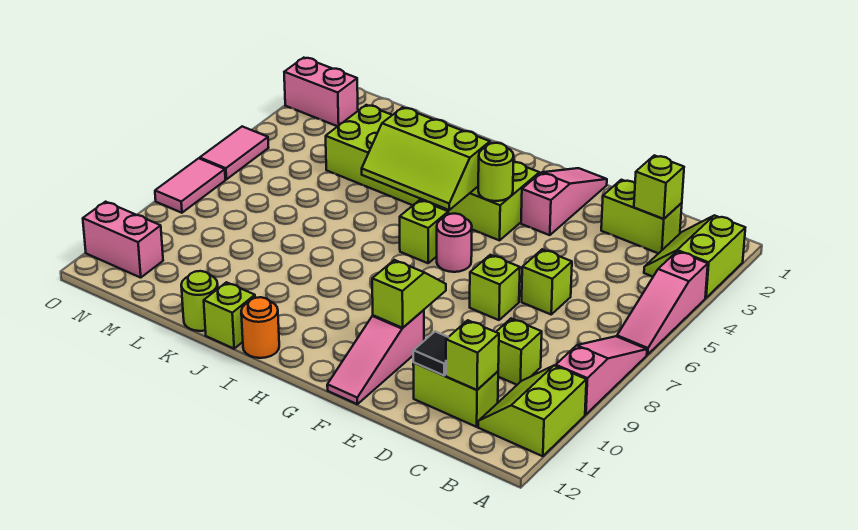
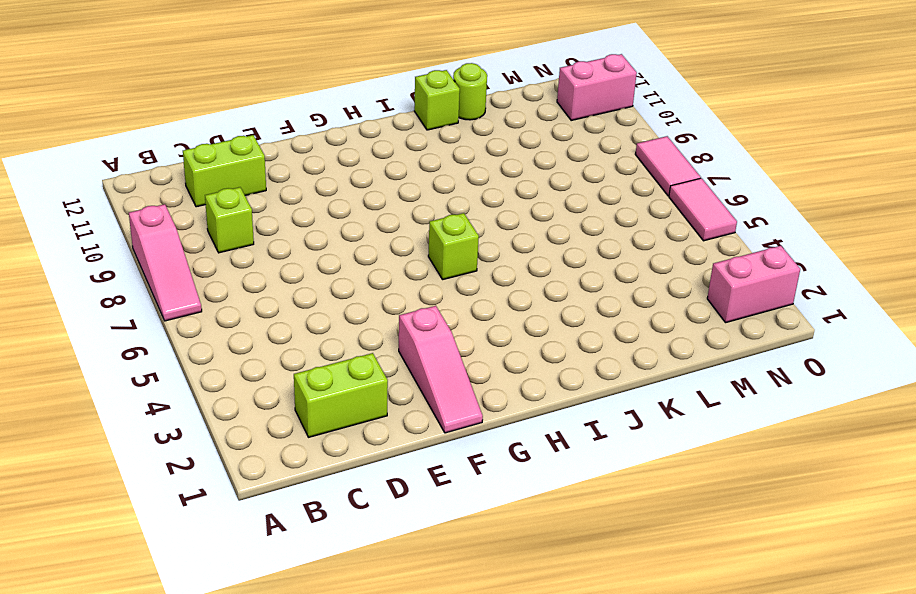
none -> lime slope A2:B3 level 1 top A
none -> pink slope A4:A6 level 1 top 4
none -> lime slope A10:B11 level 1 top A

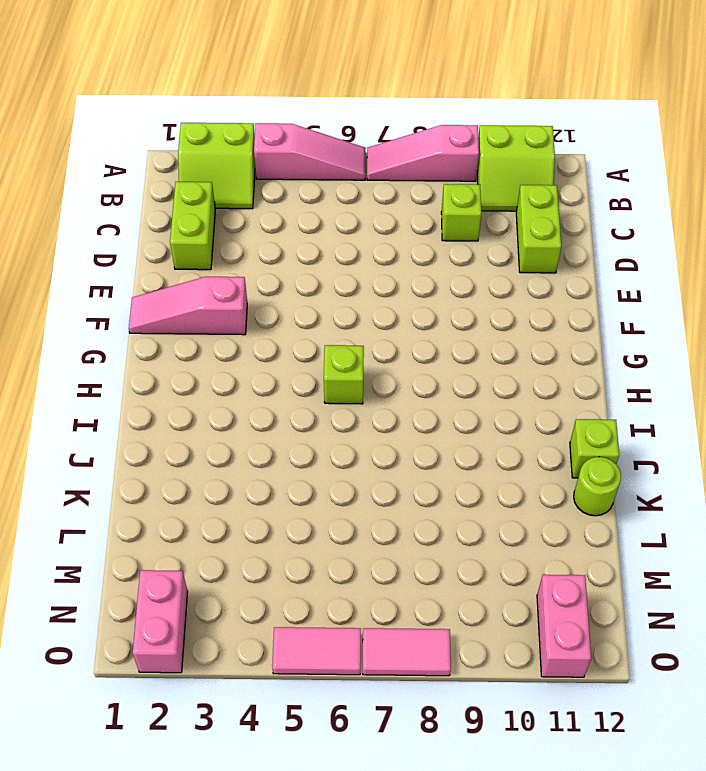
none -> lime brick D6 level 1
none -> lime brick E7 level 1
none -> pink slope F10:F12 level 1 top 10

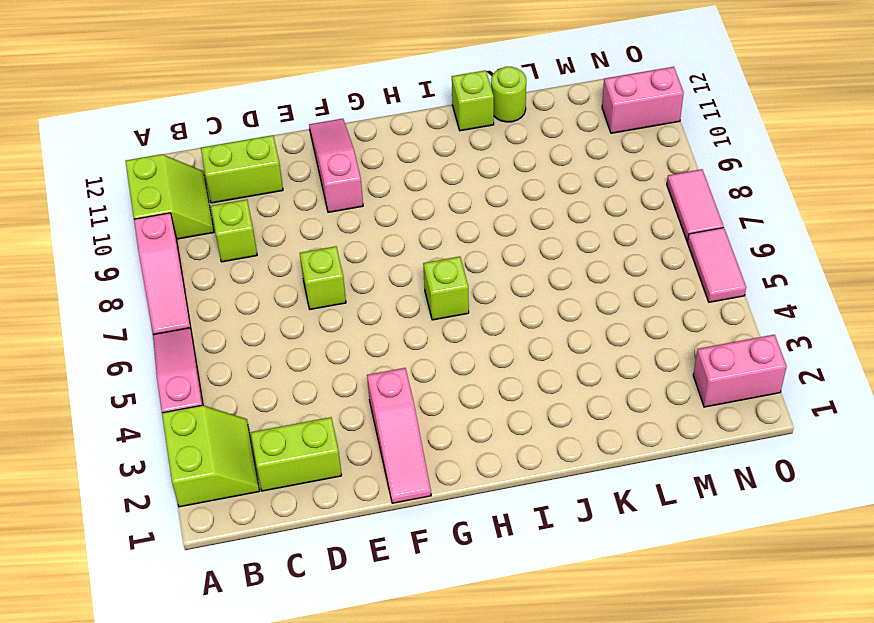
none -> lime brick D6 level 1
none -> lime brick G3:L4 level 1
none -> pink round brick G6 level 1

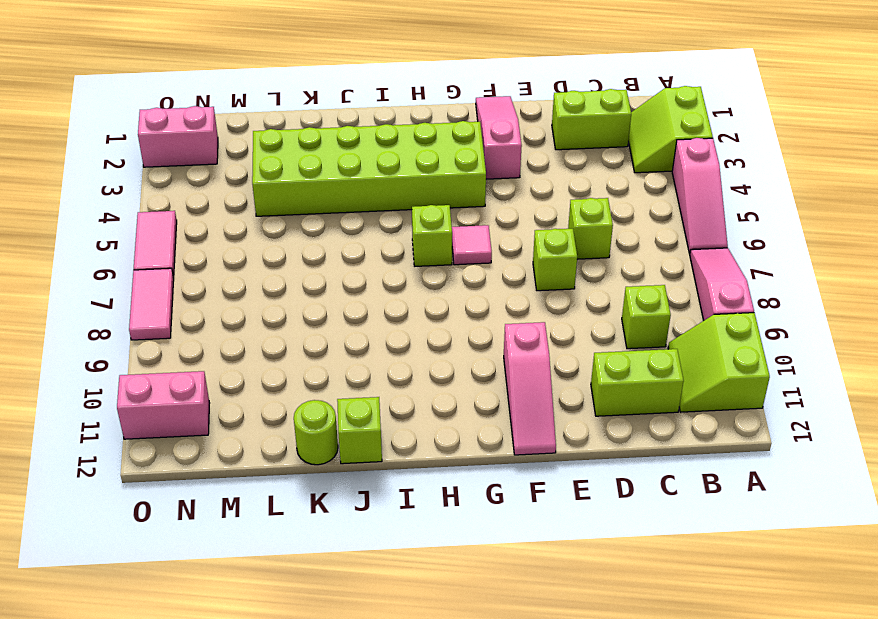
pink tile G6 level 1 -> pink round brick G6 level 1
none -> orange round brick I12 level 1
none -> lime brick C2 level 2
none -> lime brick C11 level 2

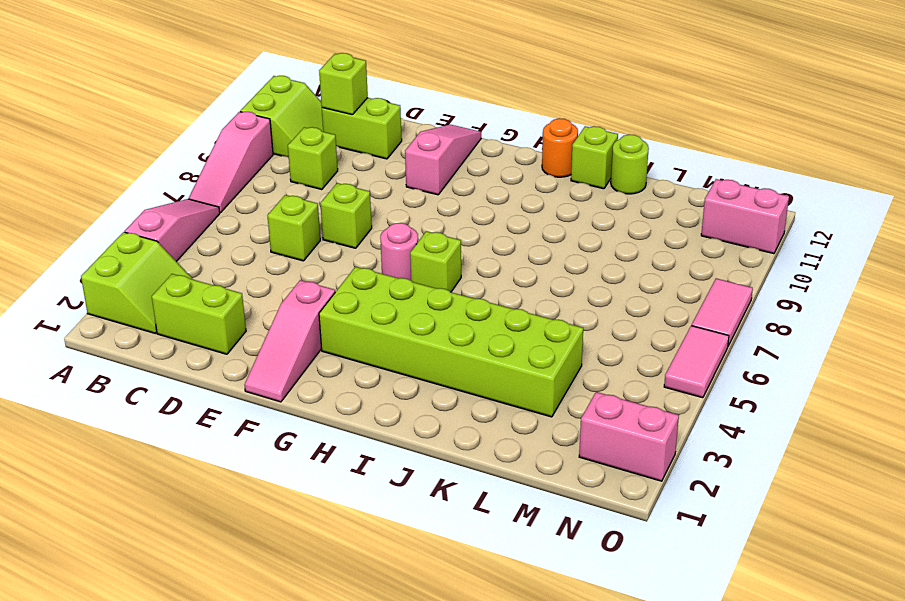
none -> lime brick C2 level 2
none -> black tile D11 level 2
none -> lime slope F9:F10 level 2 top 10

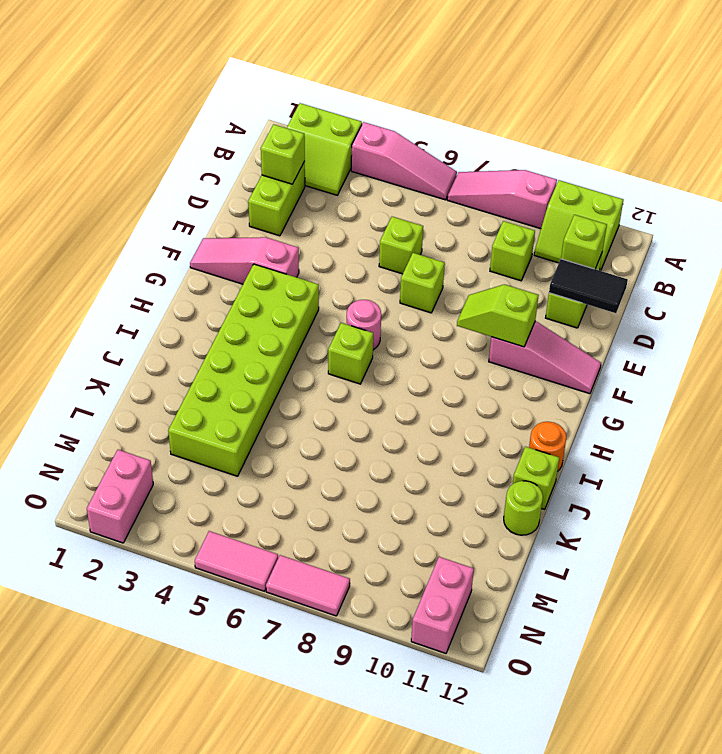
black tile D11:D12 level 2 -> black tile D11 level 2
none -> lime round brick G4 level 2
none -> lime slope H4:J5 level 2 top 4

